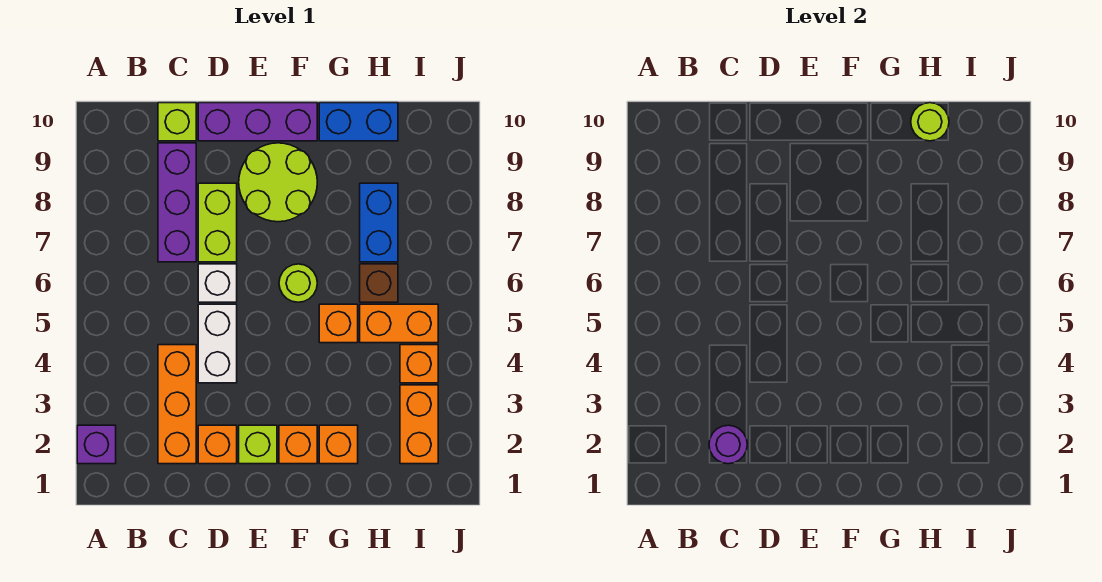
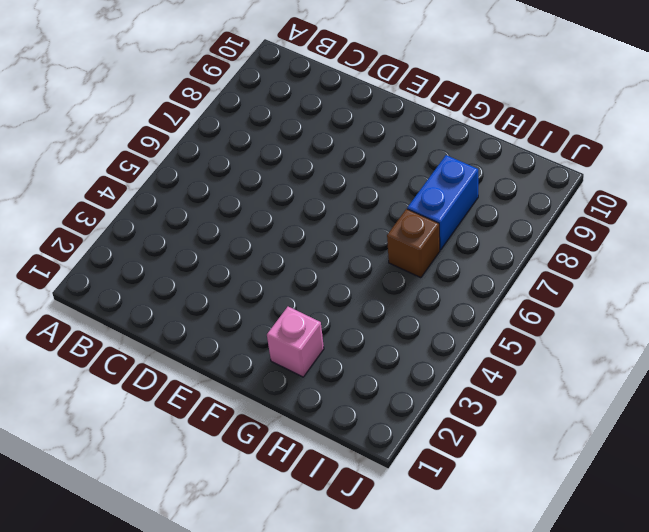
pink brick G2 level 1 -> orange brick G2 level 1
none -> purple brick A2 level 1
none -> orange brick C2:C4 level 1
none -> purple brick C7:C9 level 1

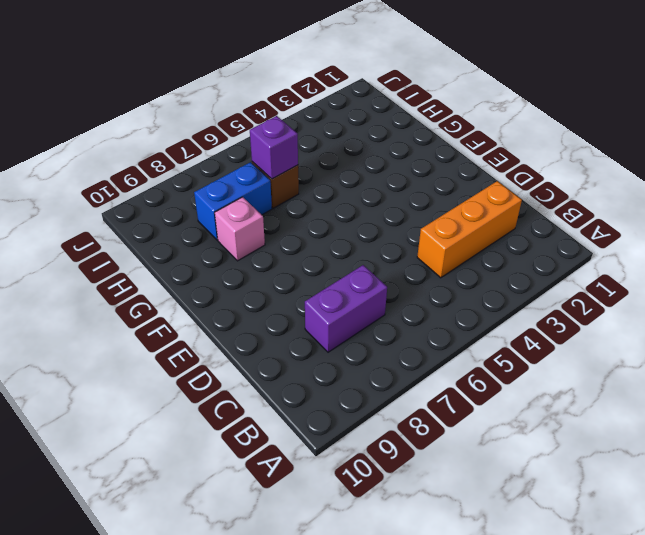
purple brick C7:C8 level 1 -> purple brick C7:C9 level 1
pink brick G8 level 1 -> none
purple brick H6 level 2 -> purple brick A2 level 1
none -> lime brick C10 level 1
none -> orange brick D2 level 1
none -> white brick D4:D5 level 1

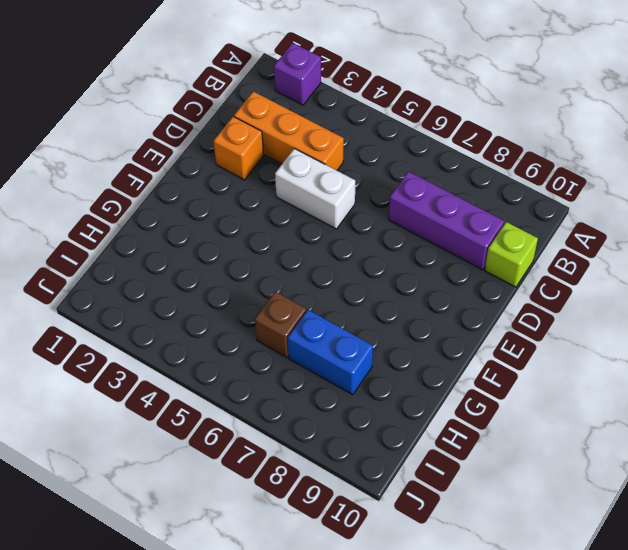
none -> white brick D6 level 1
none -> lime brick D7:D8 level 1
none -> purple brick D10:F10 level 1

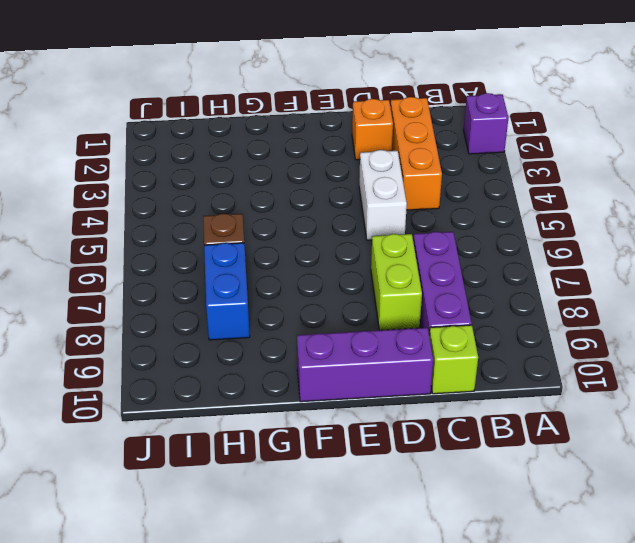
none -> white brick D6 level 1
none -> lime brick E2 level 1
none -> lime round brick E8:F9 level 1

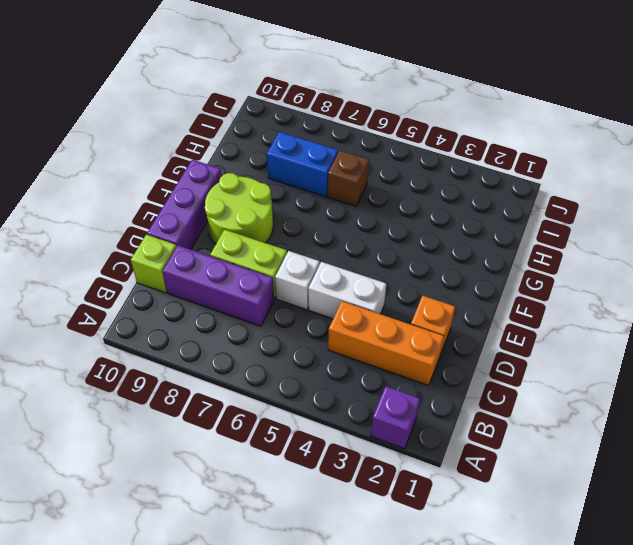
none -> lime brick E2 level 1
none -> orange brick F2 level 1
none -> lime round brick F6 level 1

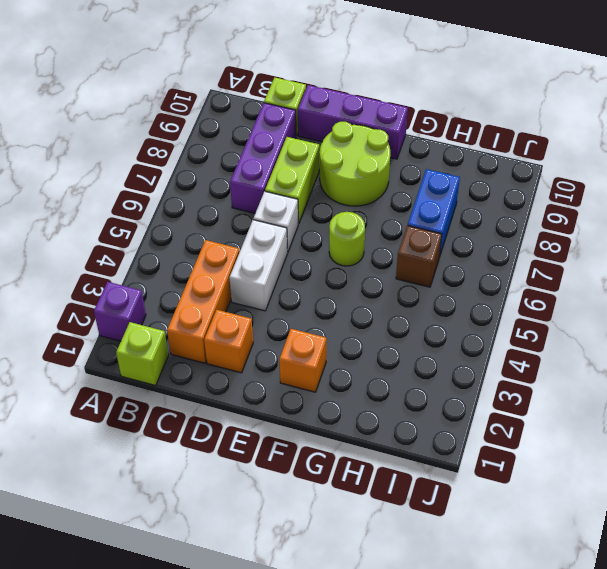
lime brick B1 level 1 -> lime brick E2 level 1
none -> orange brick G2 level 1
none -> orange brick G5 level 1
none -> blue brick G10:H10 level 1

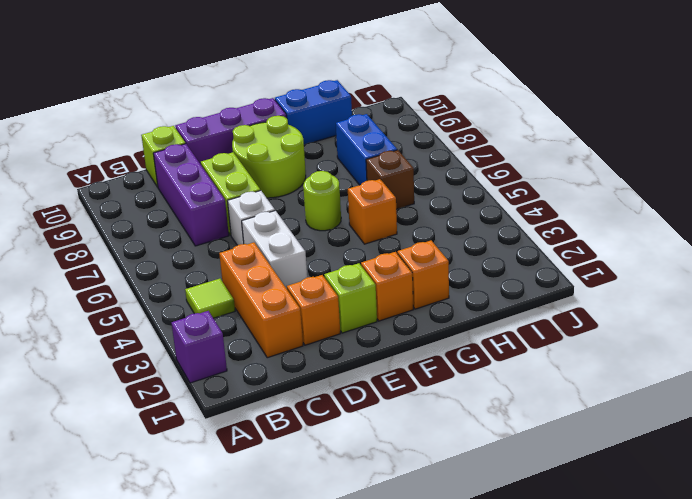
lime tile B4 level 1 -> none
none -> orange brick H5:I5 level 1
none -> orange brick I2:I3 level 1
none -> orange brick I4 level 1

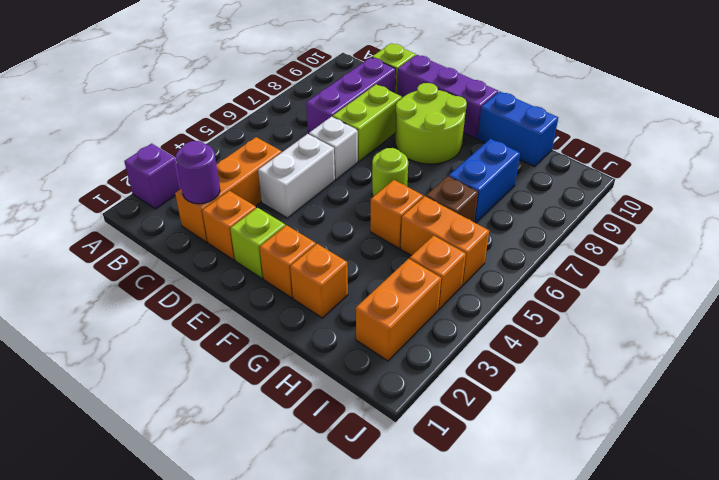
none -> lime round brick H10 level 2

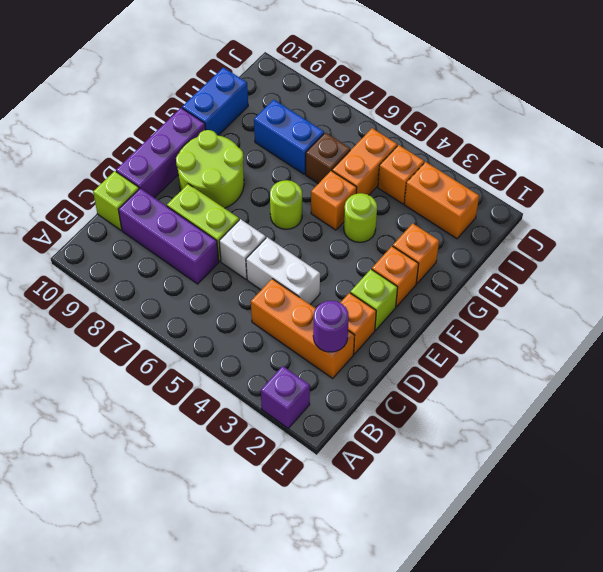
lime round brick G4 level 1 -> lime round brick H10 level 2

